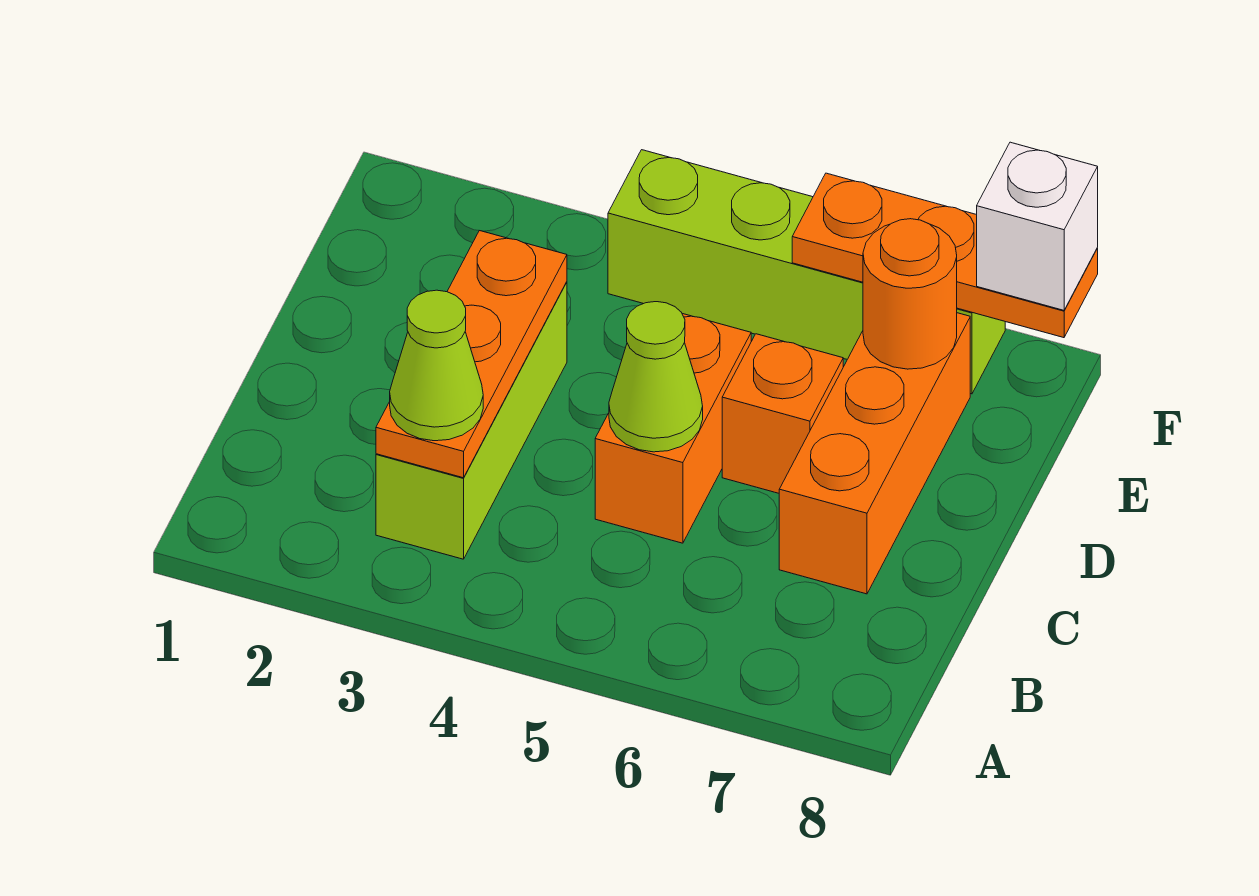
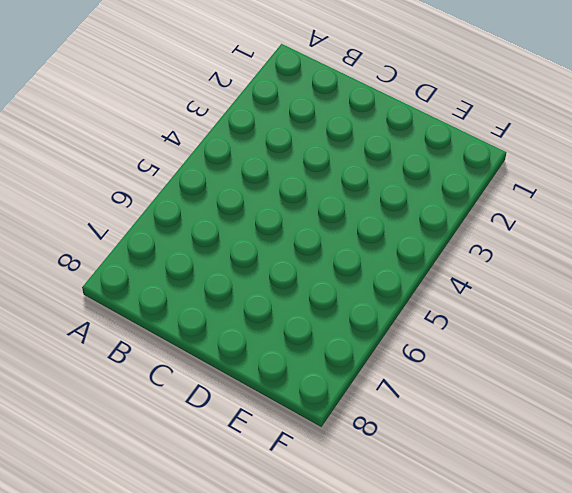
none -> lime brick B3:D3 level 1
none -> orange brick C5:D5 level 1

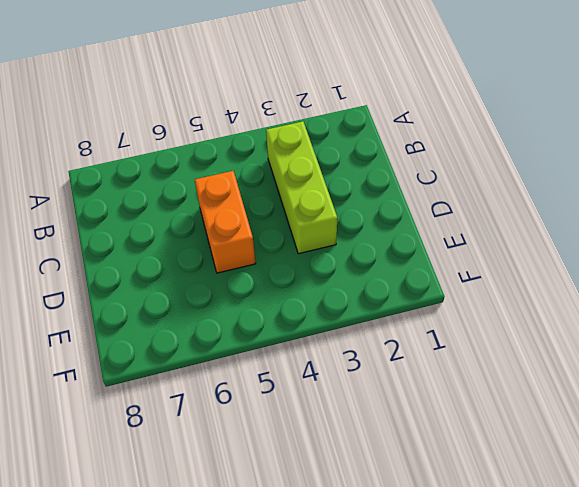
none -> orange brick C7:E7 level 1
none -> orange brick D6 level 1

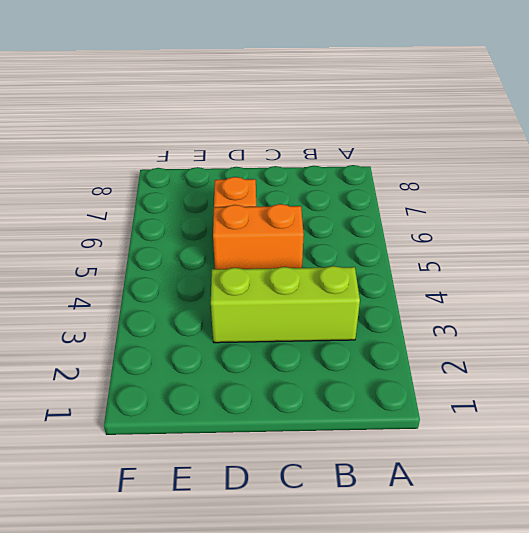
none -> orange brick C7:E7 level 1
none -> lime brick F4:F7 level 1

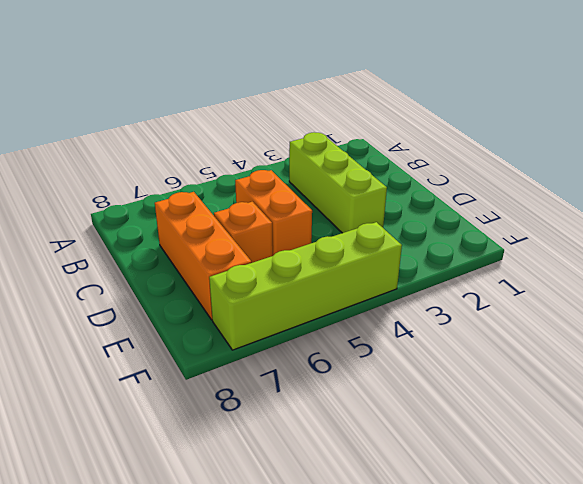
none -> orange plate B3:D3 level 2
none -> lime cone C5 level 2

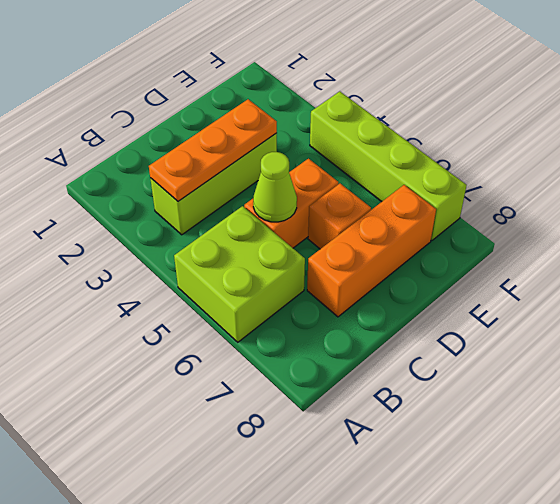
lime brick A5:B6 level 1 -> none
none -> orange round brick E7 level 2
none -> orange plate F6:F8 level 2

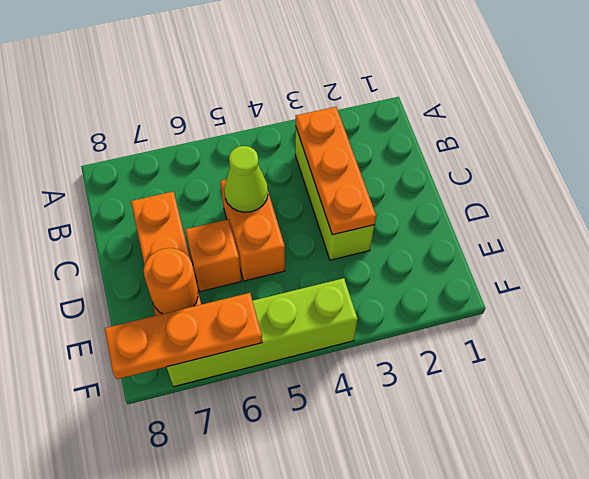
none -> lime cone B3 level 3
none -> white brick F8 level 3

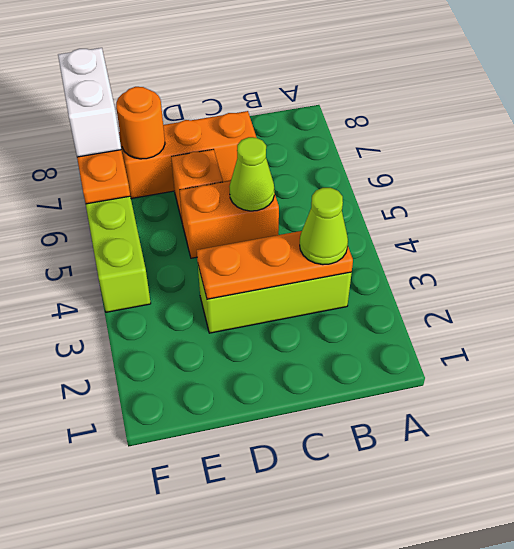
white brick F7:F8 level 3 -> white brick F8 level 3

